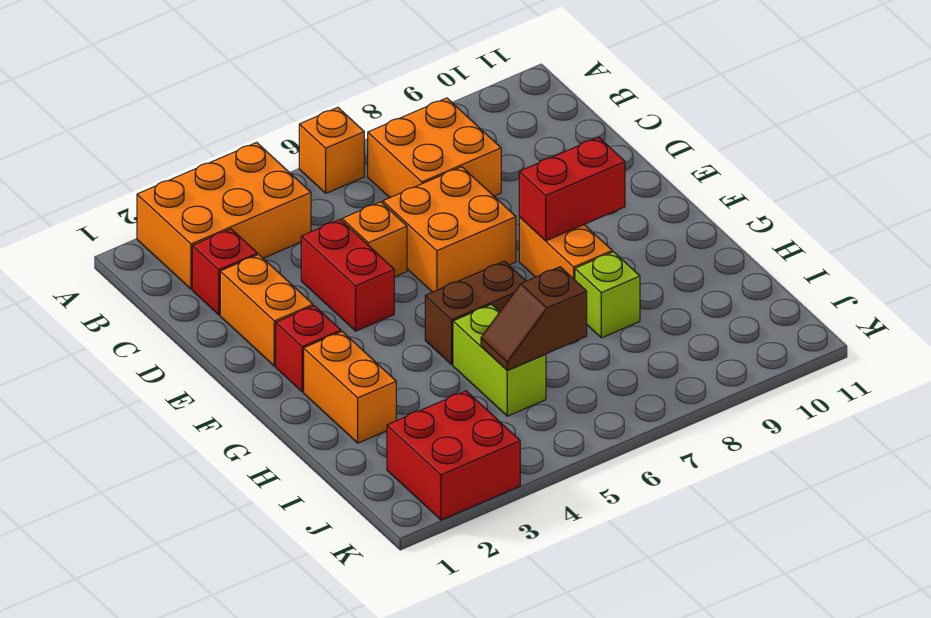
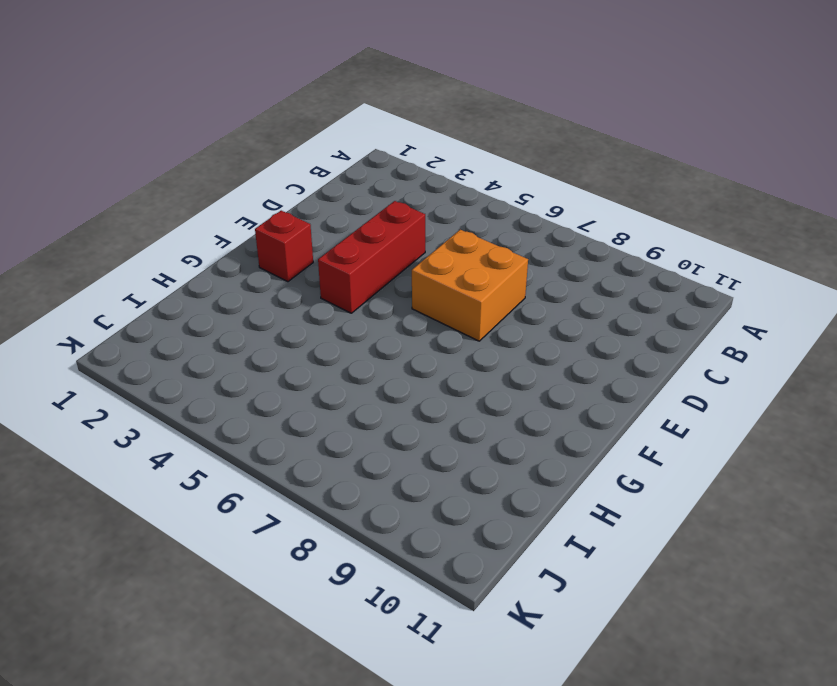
red brick D4:F4 level 1 -> red brick D4:E4 level 1
none -> orange brick A2:B4 level 1
none -> orange brick A6 level 1
none -> orange brick B7:C8 level 1

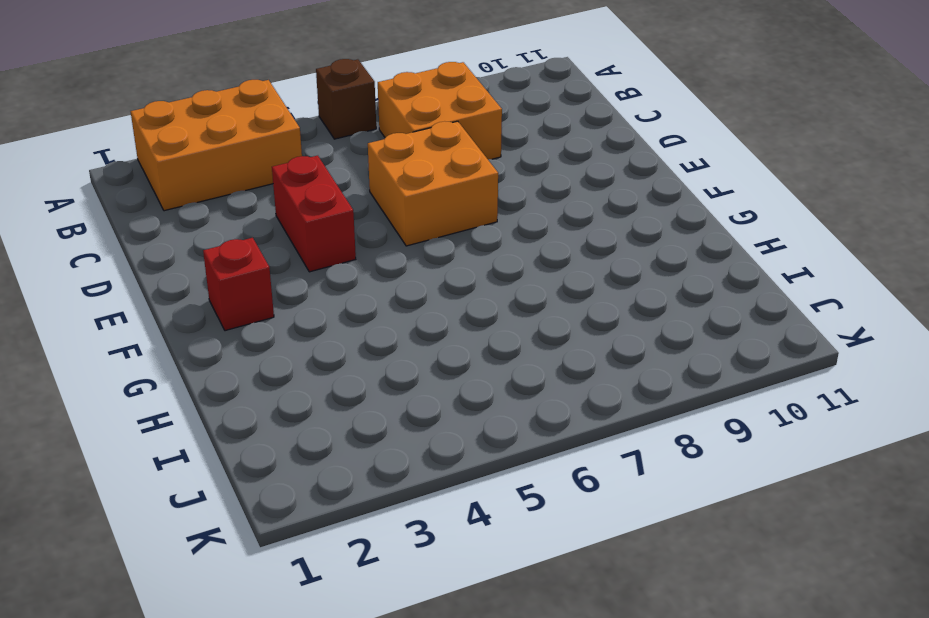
brown brick A6 level 1 -> orange brick A6 level 1
none -> red brick C2 level 1
none -> orange brick D2:E2 level 1
none -> orange brick D5 level 1

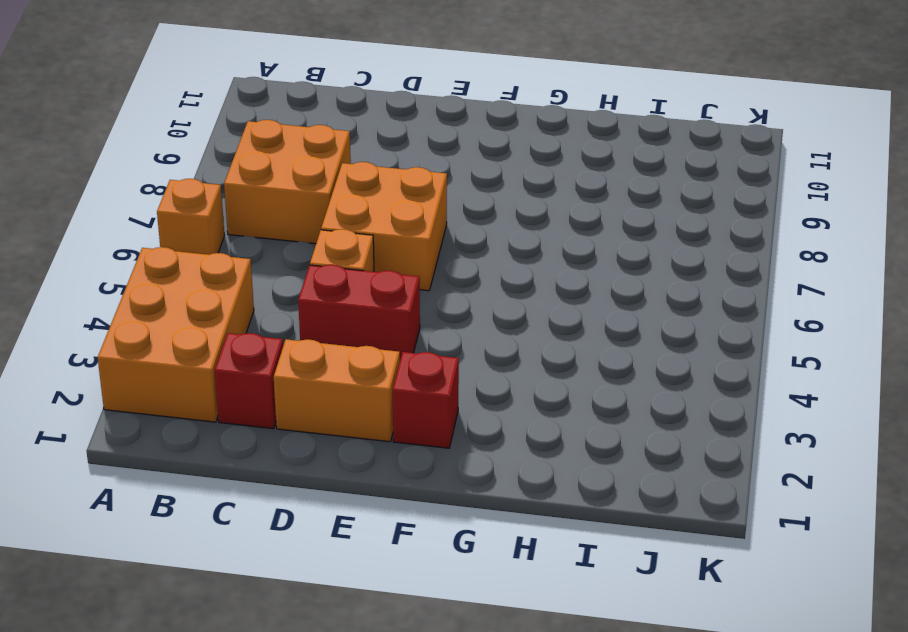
none -> orange brick F8:G8 level 1
none -> orange brick G2:H2 level 1
none -> brown brick G5:G6 level 1

